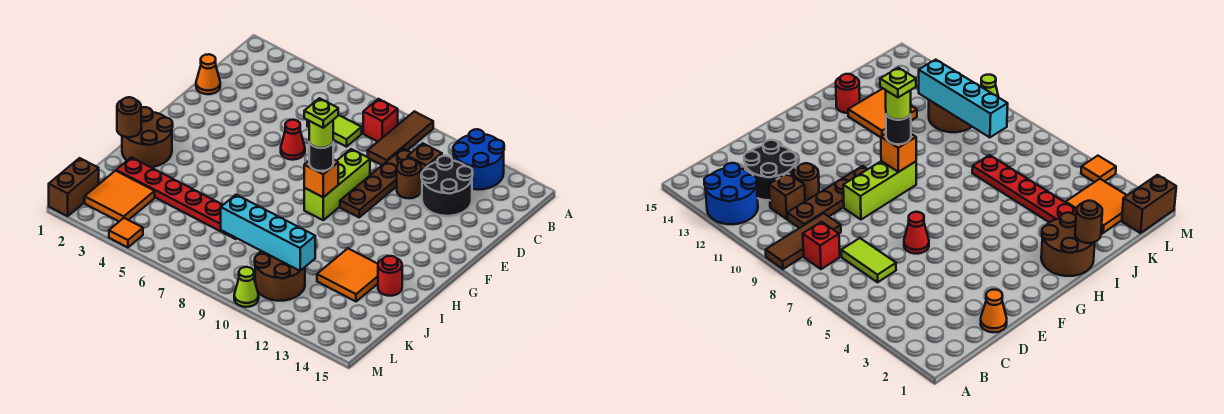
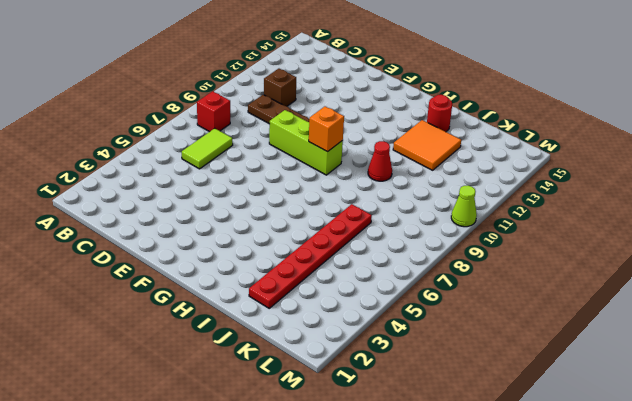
red cone I10 level 1 -> red cone E6 level 1
none -> brown tile A9:C9 level 1
none -> blue round brick A12:B13 level 1
none -> black round brick C12:D13 level 1

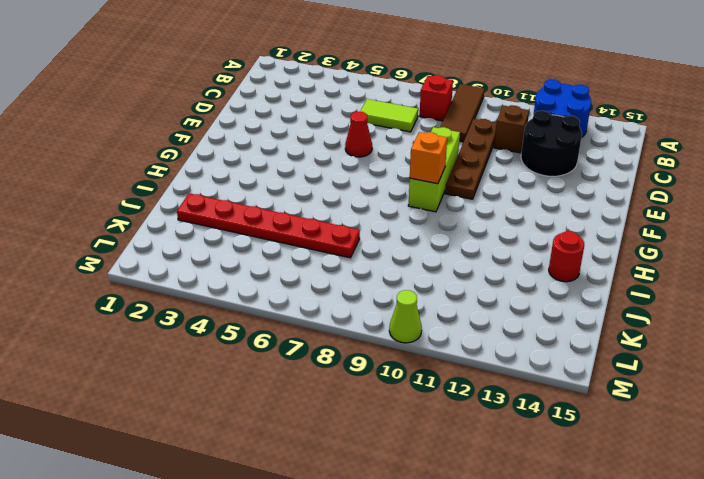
none -> orange cone D1 level 1
none -> brown round brick D11 level 1
none -> brown round brick H1:I2 level 1

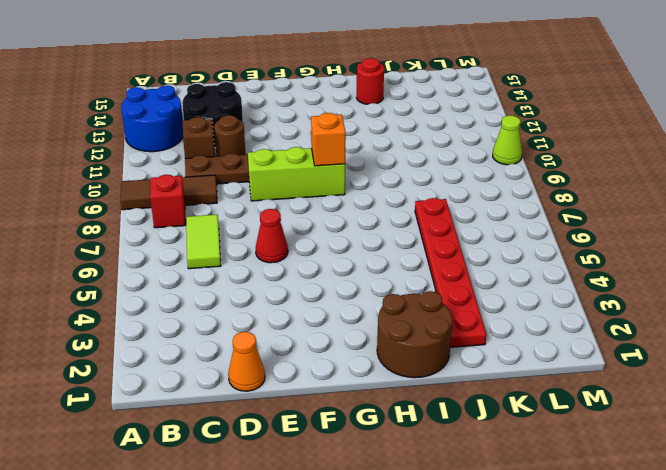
none -> orange tile I12:J13 level 1
none -> orange tile K2:L3 level 1
none -> brown round brick K10:L11 level 1

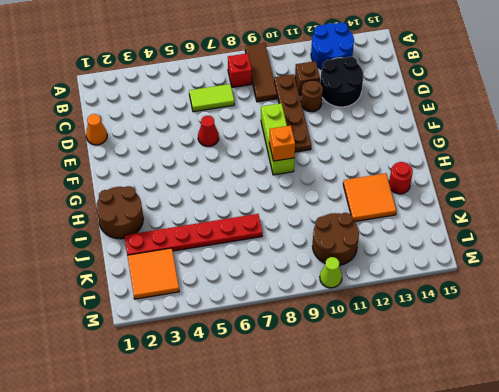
none -> brown brick L1:M1 level 1
none -> orange tile M4 level 1
none -> brown round brick I1 level 2

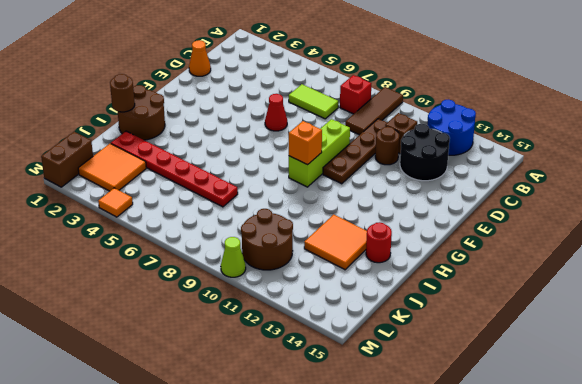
none -> cyan brick K8:K11 level 2
none -> black round brick G9 level 3
none -> lime round brick G9 level 4

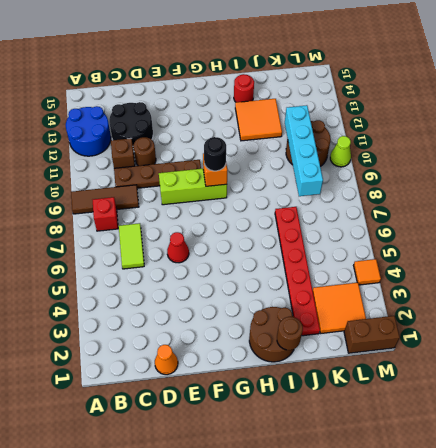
none -> lime round brick G9 level 4
none -> lime plate G9 level 5

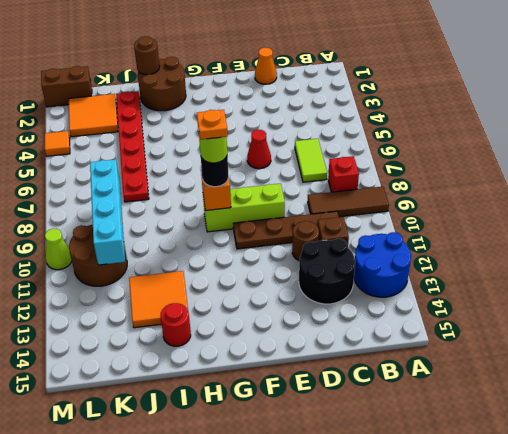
orange plate G9 level 5 -> lime plate G9 level 5

